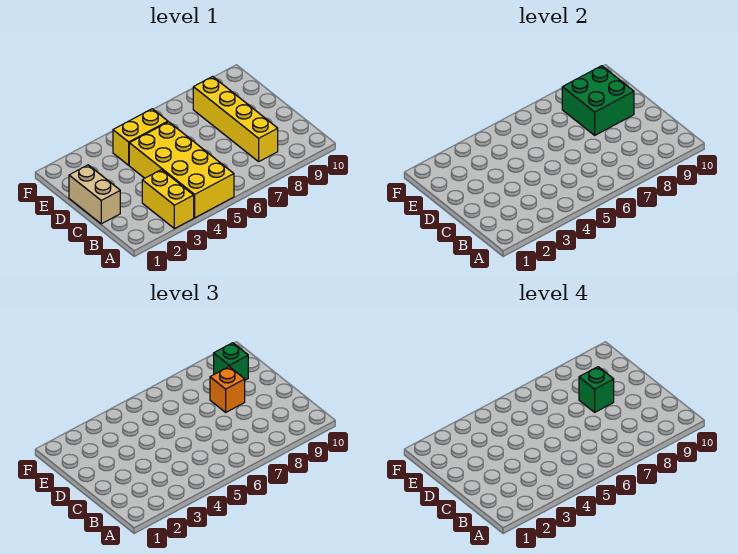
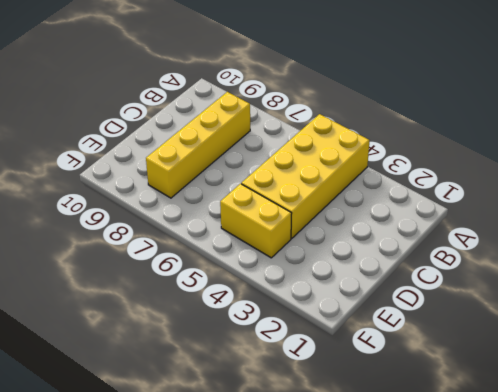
none -> yellow brick A3:B3 level 1
none -> tan brick C1:D1 level 1

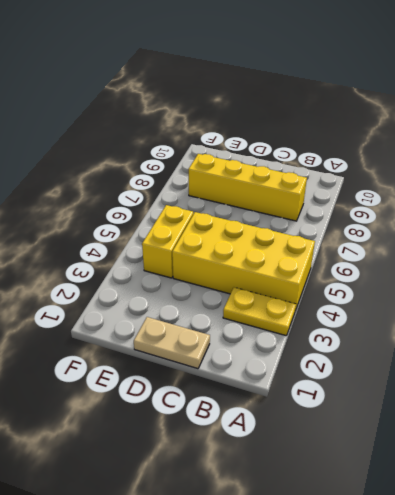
yellow plate A3:B3 level 1 -> yellow brick A3:B3 level 1
tan plate C1:D1 level 1 -> tan brick C1:D1 level 1
none -> green brick D8:E9 level 2
none -> orange brick D8 level 3

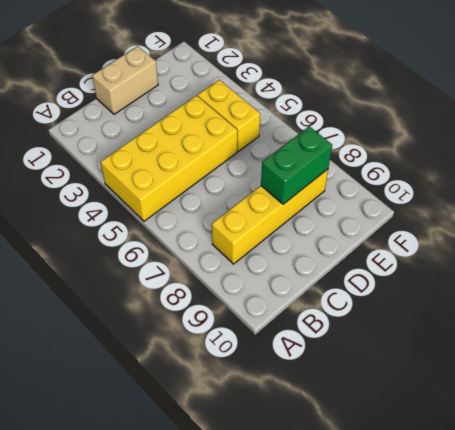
green brick D8:E8 level 2 -> green brick D8:E9 level 2
none -> yellow brick A3:B3 level 1
none -> orange brick D8 level 3

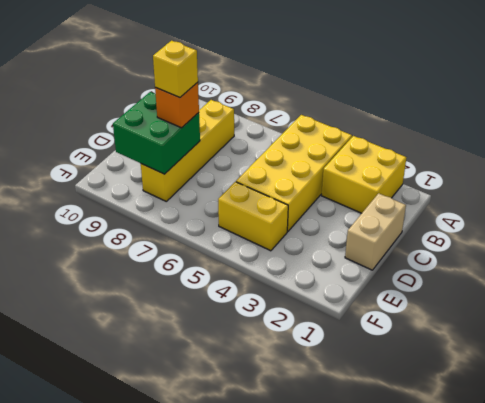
yellow brick A2:B3 level 1 -> yellow brick A3:B3 level 1
yellow brick D8 level 4 -> green brick D8 level 4
none -> green brick E9 level 3

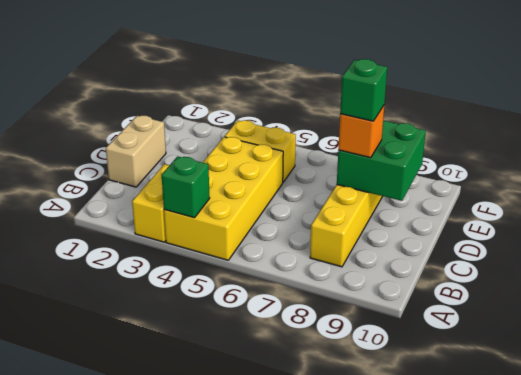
green brick A4 level 2 -> green brick E9 level 3

